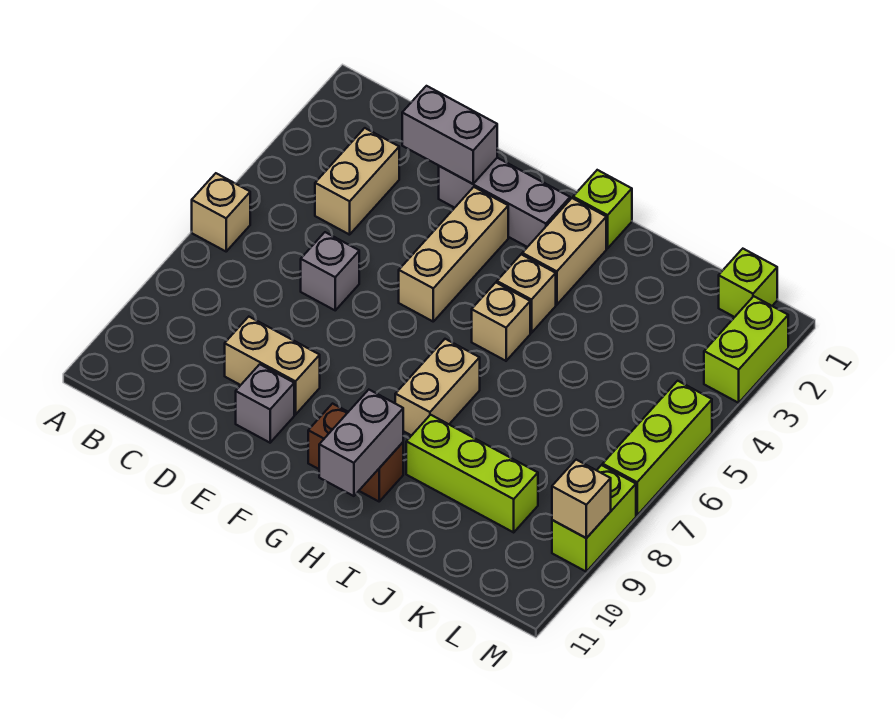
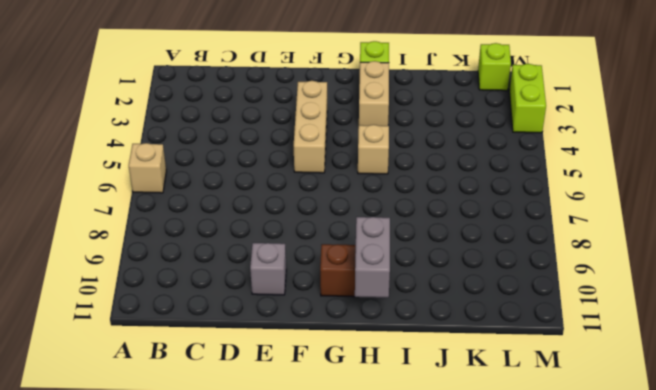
none -> tan brick C3:C4 level 1
none -> grey brick D6 level 1
none -> tan brick D9:E9 level 1

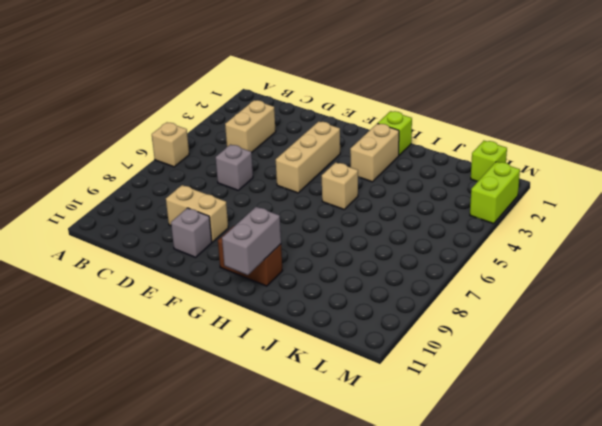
none -> grey brick E2:G2 level 1
none -> tan brick H4 level 1
none -> tan brick H7:H8 level 1

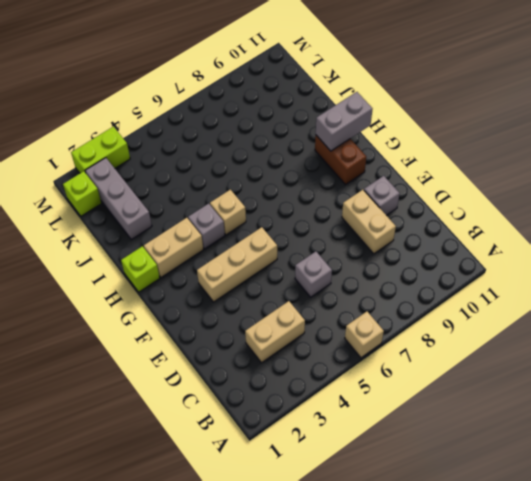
grey brick H4 level 1 -> tan brick H4 level 1
grey brick J2:L2 level 1 -> grey brick E2:G2 level 1
none -> tan brick H7:H8 level 1
none -> lime brick I9:K9 level 1
none -> lime brick M5:M7 level 1

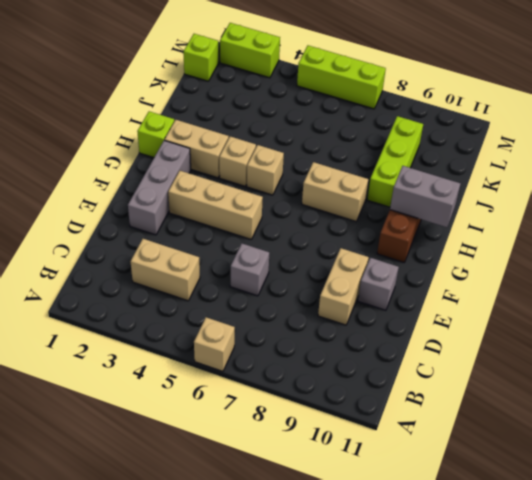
none -> lime brick M8:M9 level 1
none -> grey brick D2:E2 level 2
none -> tan brick M9 level 2

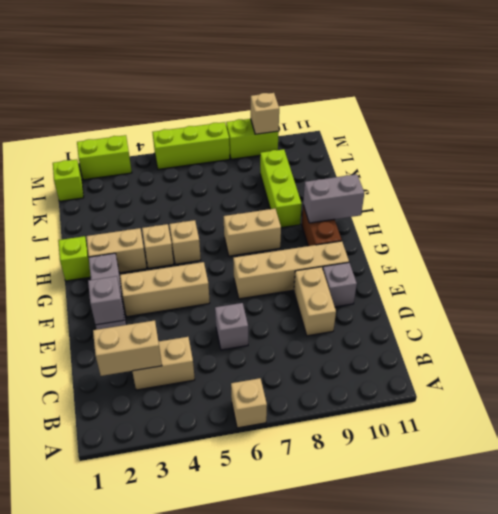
tan brick C2:C3 level 2 -> none
grey brick E2 level 2 -> grey brick D2:E2 level 2
tan brick F7:F10 level 1 -> none

